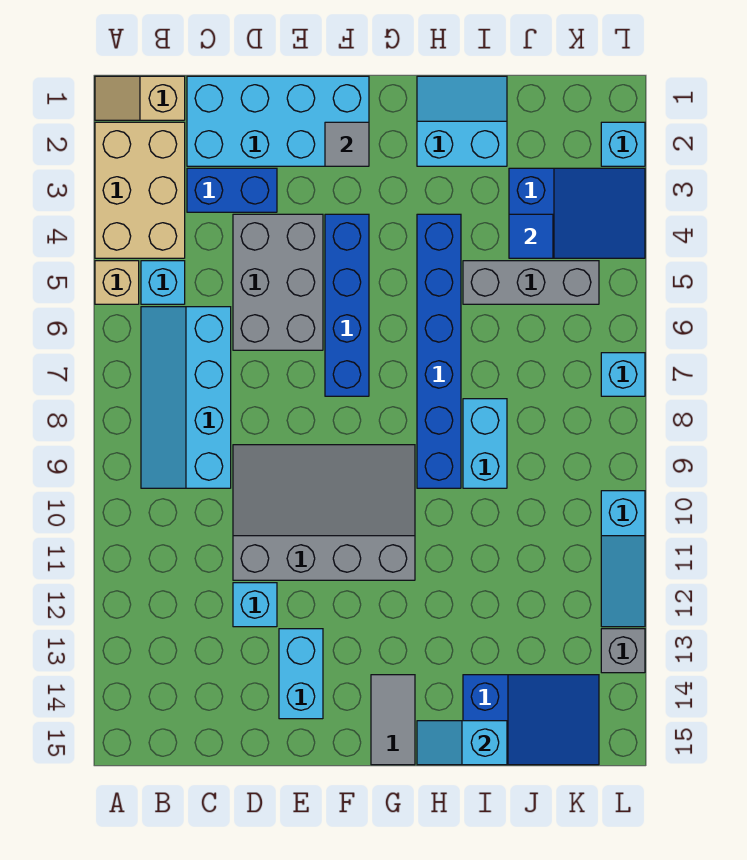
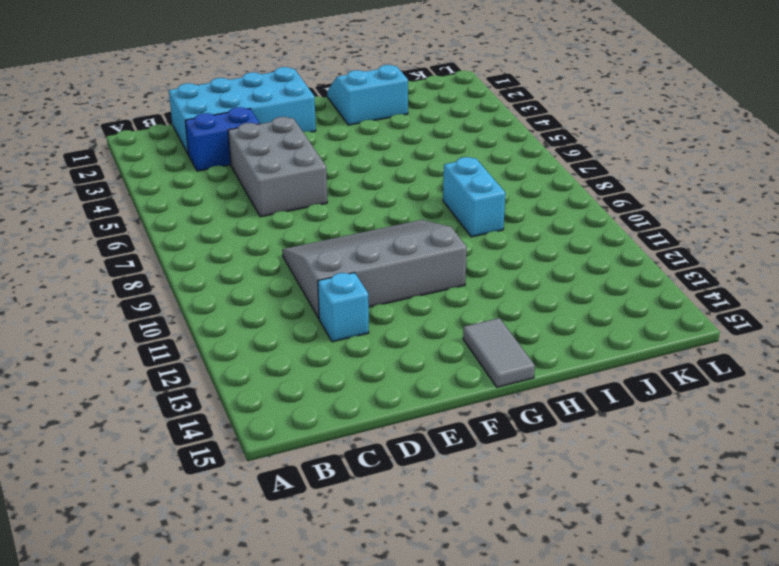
none -> tan slope A1:B1 level 1 top B
none -> tan brick A2:B4 level 1
none -> tan brick A5 level 1

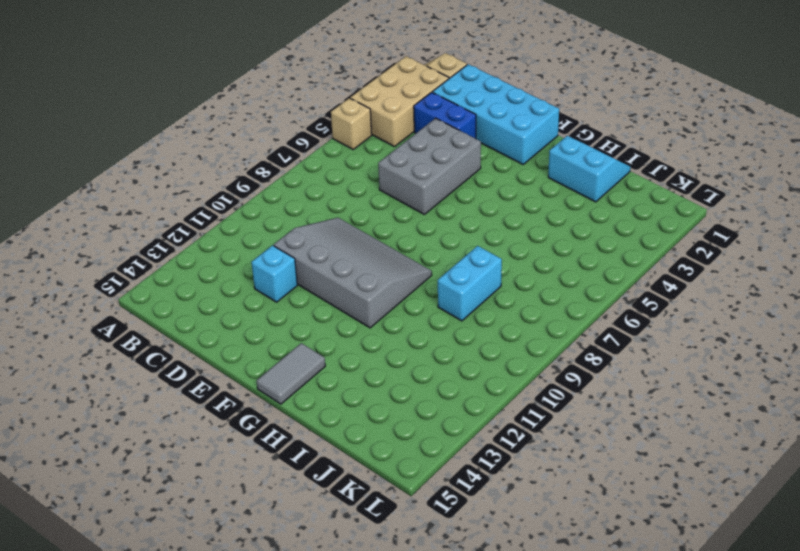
none -> cyan brick B5 level 1
none -> cyan slope B6:C9 level 1 top C
none -> cyan brick E13:E14 level 1

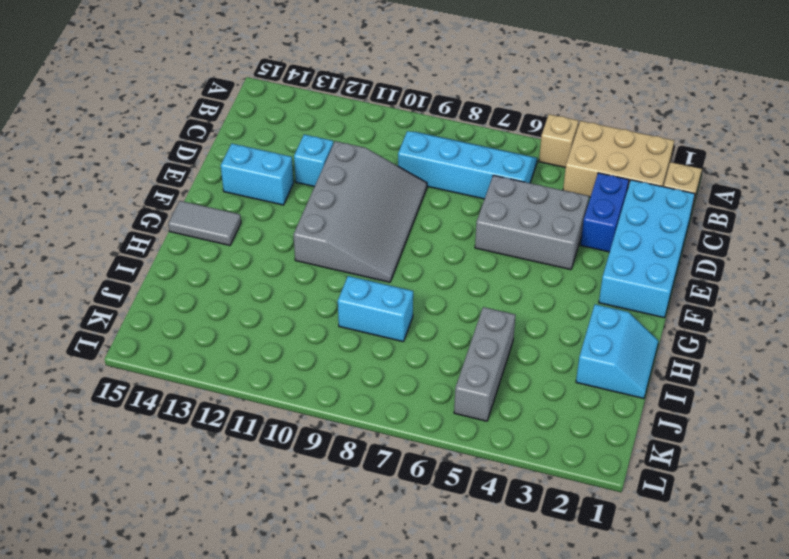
none -> cyan brick B5 level 1
none -> blue brick F4:F7 level 1
none -> blue brick H4:H9 level 1

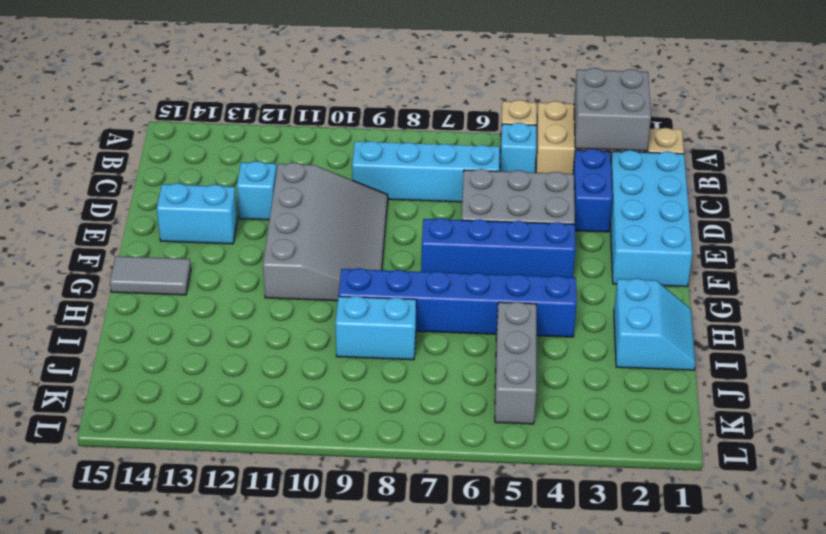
grey brick A2:B3 level 2 -> none
none -> blue slope I14:K15 level 1 top I
none -> blue slope J3:L4 level 1 top J
none -> cyan brick L2 level 1

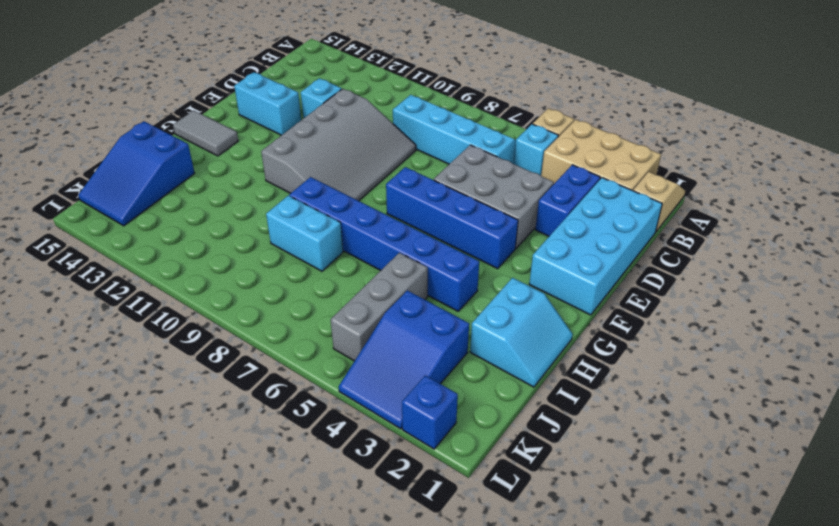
blue brick L2 level 1 -> cyan brick L2 level 1
none -> cyan brick L7 level 1
none -> cyan slope L10:L12 level 1 top 10
none -> grey brick L13 level 1

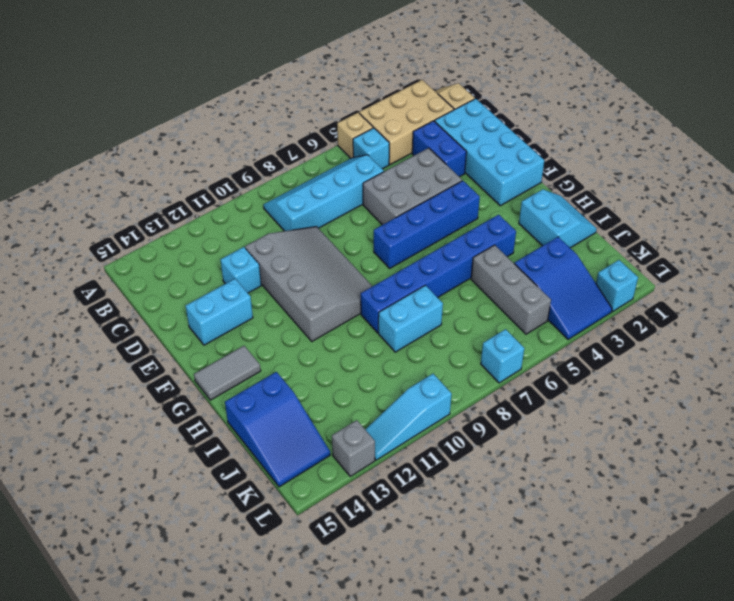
none -> grey tile F2 level 2
none -> cyan slope H15:I15 level 2 top I
none -> blue tile J4 level 2

